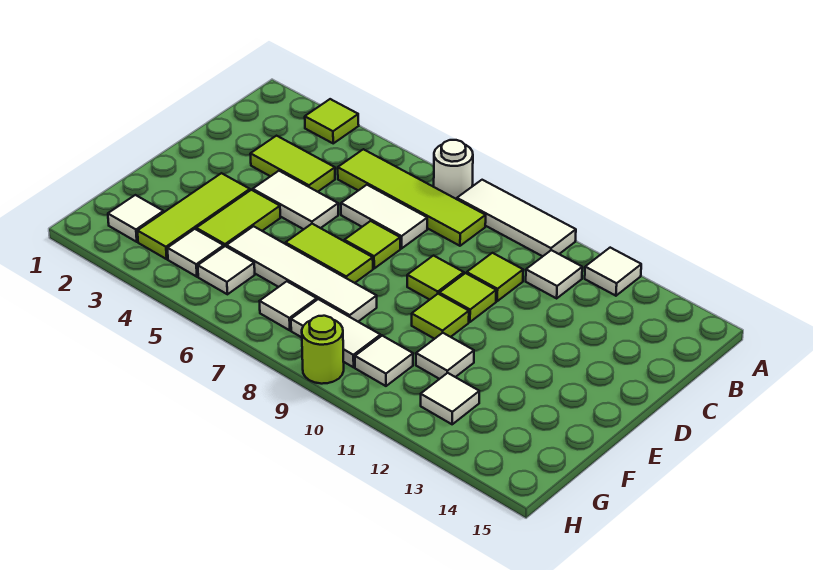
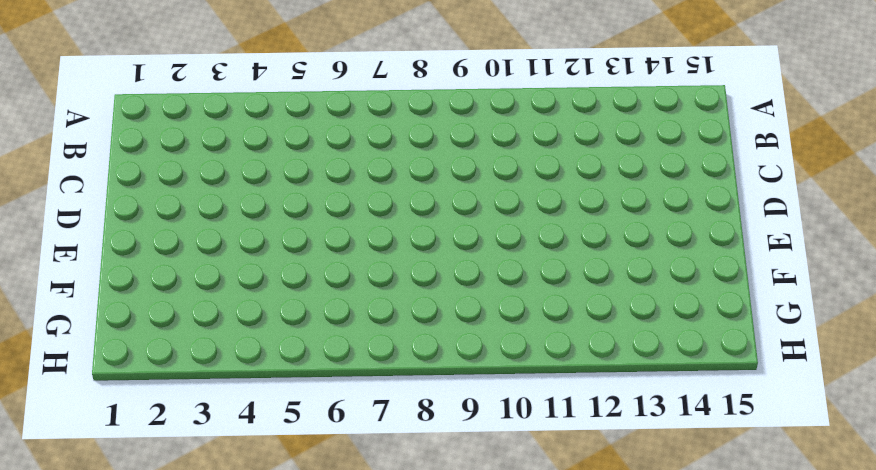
none -> lime tile A3 level 1
none -> white round brick A7 level 1
none -> white tile A8:A10 level 1

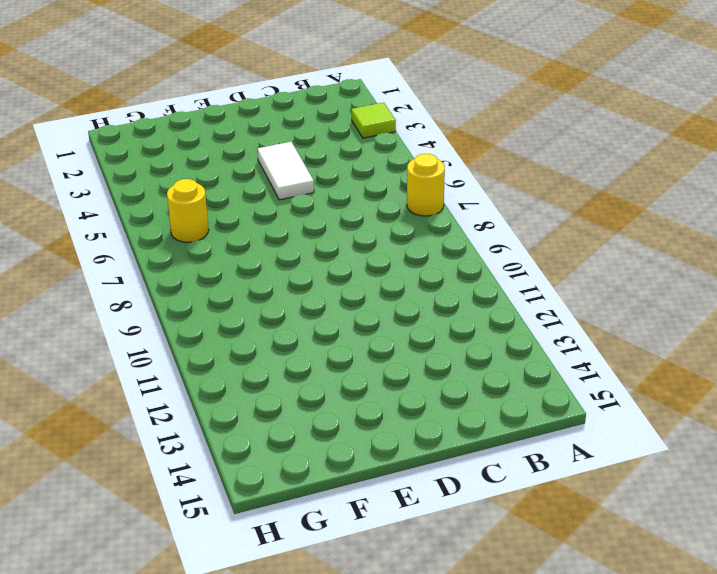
yellow round brick A7 level 1 -> white round brick A7 level 1
yellow round brick G6 level 1 -> none
none -> white tile A8:A10 level 1
none -> white tile A12 level 1
none -> lime tile B5:B8 level 1

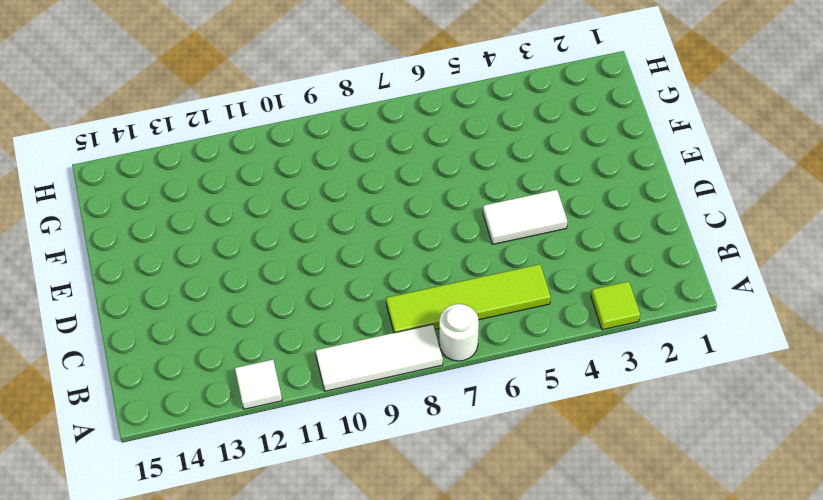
none -> white tile B11 level 1
none -> lime tile C3:C4 level 1
none -> white tile C6:C7 level 1

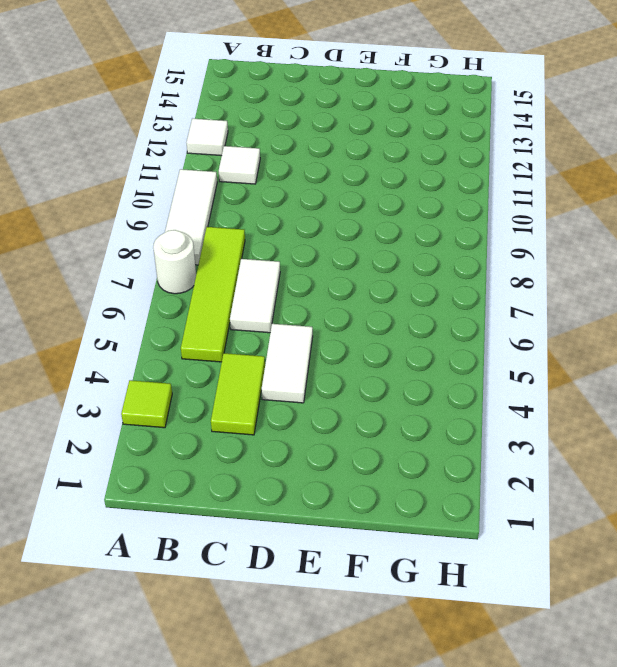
none -> lime tile C10 level 1
none -> lime tile D7 level 1
none -> lime tile D9 level 1

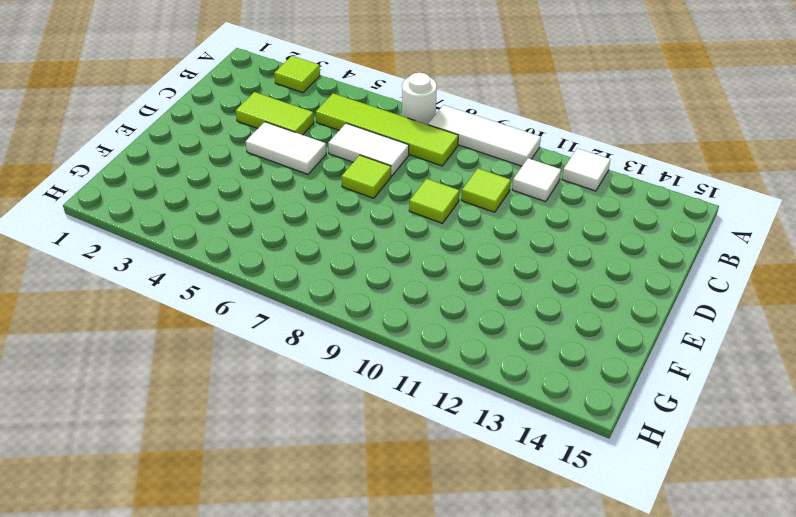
none -> lime tile D10 level 1
none -> lime tile E3:G3 level 1
none -> lime tile E4:F4 level 1

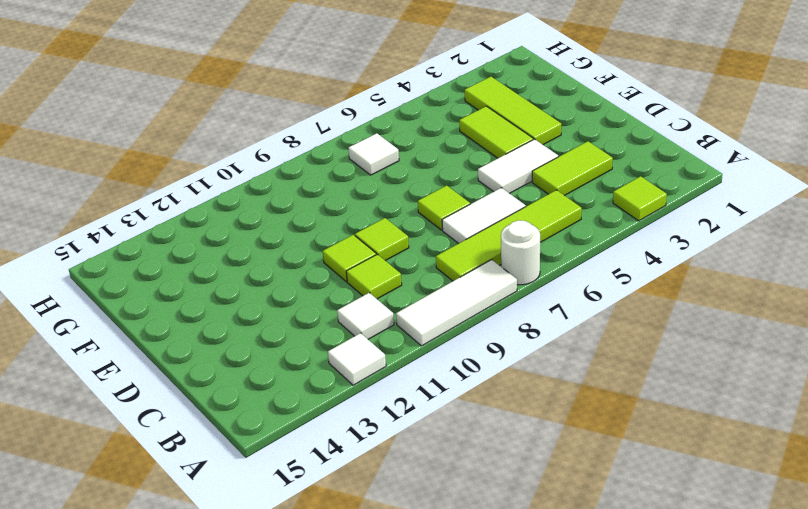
none -> lime tile E6:E7 level 1
none -> lime tile E10 level 1
none -> white tile F5:F8 level 1

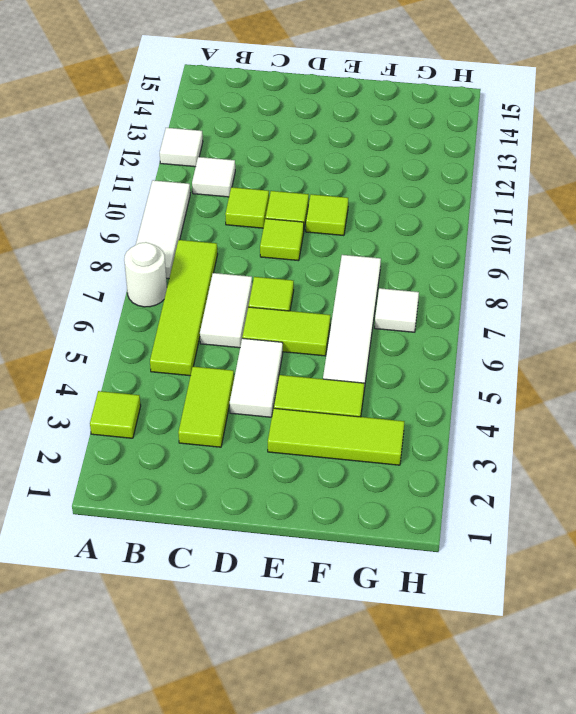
lime tile D6:E6 level 1 -> lime tile E6:E7 level 1
none -> white tile F11 level 1
none -> white tile G2 level 1
none -> white tile G4 level 1

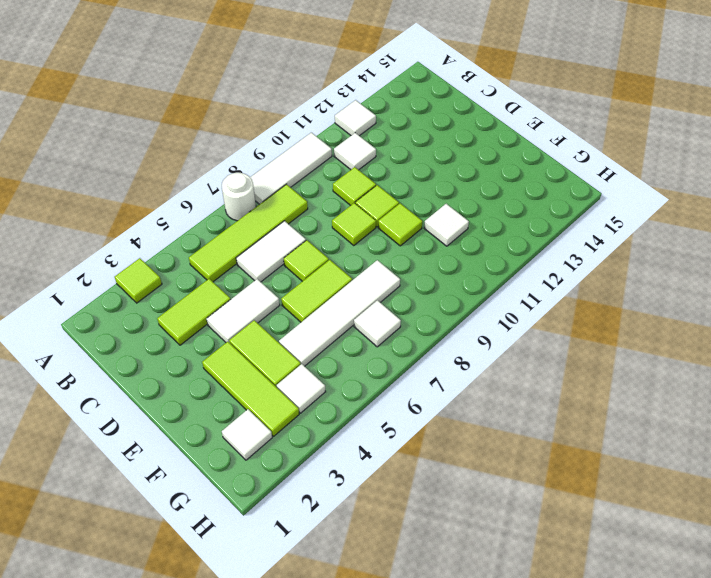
none -> white tile G5 level 1
none -> white tile G8:G9 level 1
none -> white tile G10 level 1

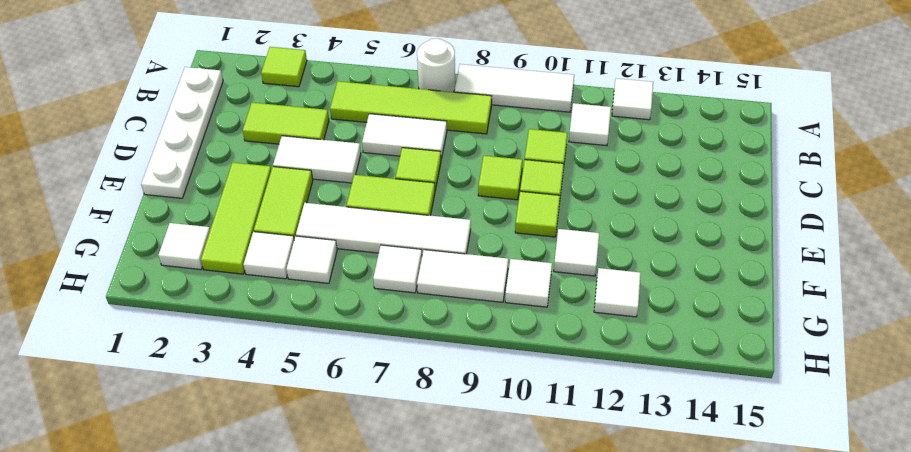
white plate B1:E1 level 1 -> none
none -> lime round brick H9 level 1

